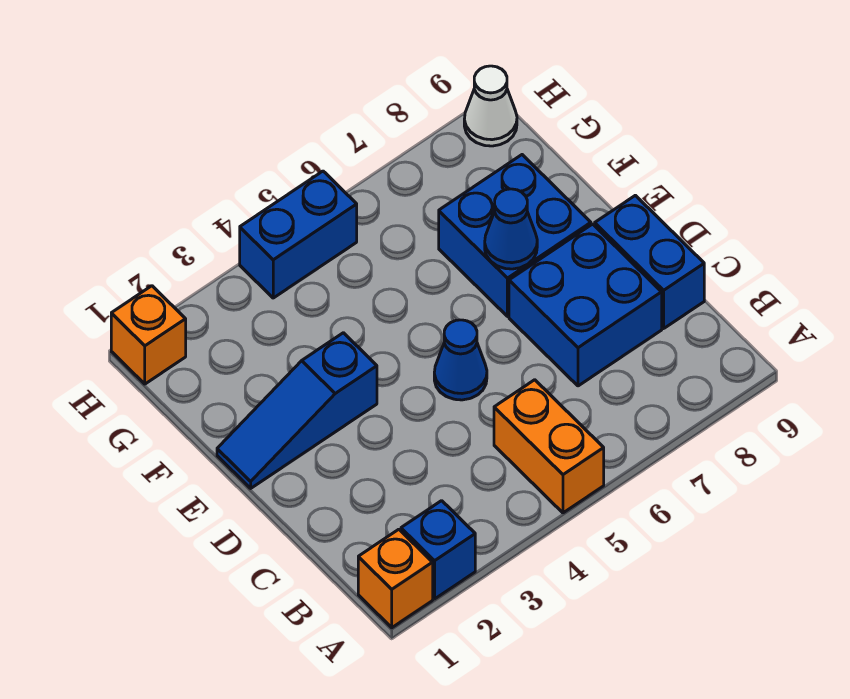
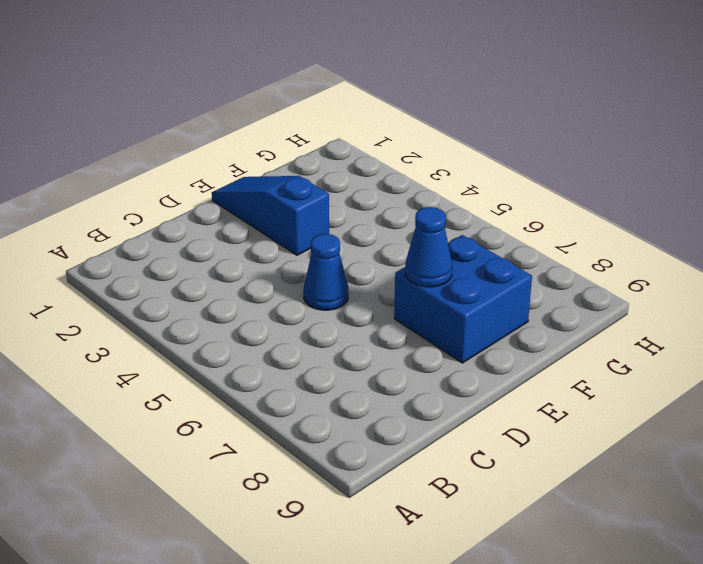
none -> orange brick A1 level 1
none -> blue brick A2 level 1
none -> orange brick A5:B5 level 1

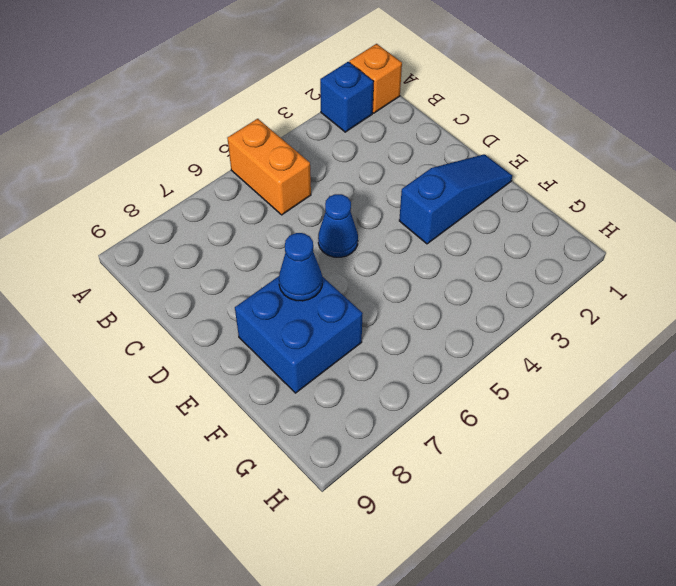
none -> blue brick C7:D8 level 1
none -> blue brick C9:D9 level 1
none -> orange brick H1 level 1

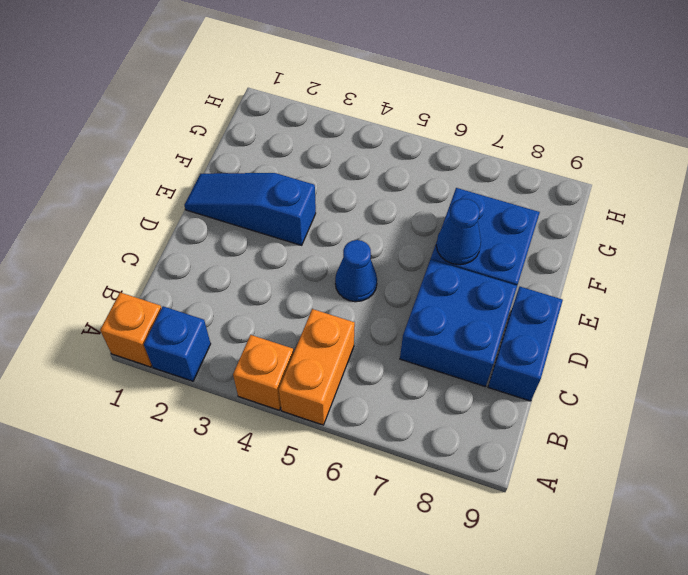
orange brick A4 level 1 -> orange brick H1 level 1
none -> blue brick H4:H5 level 1
none -> white cone H9 level 1

